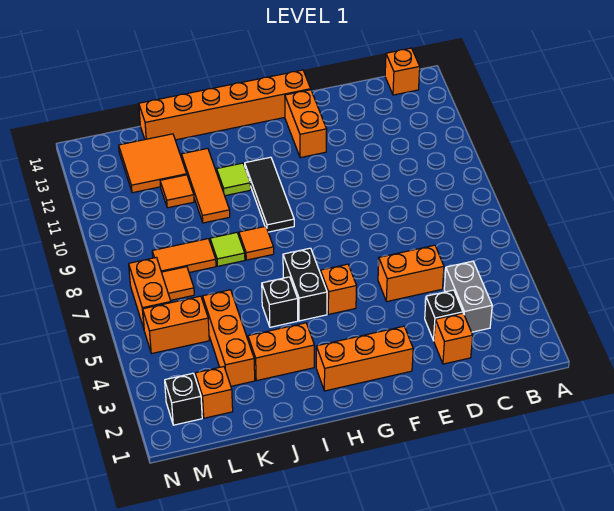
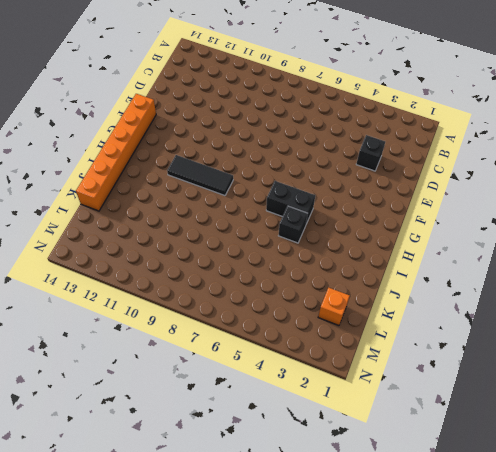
none -> orange brick B14 level 1
none -> grey brick C3:C4 level 1
none -> orange brick D2 level 1

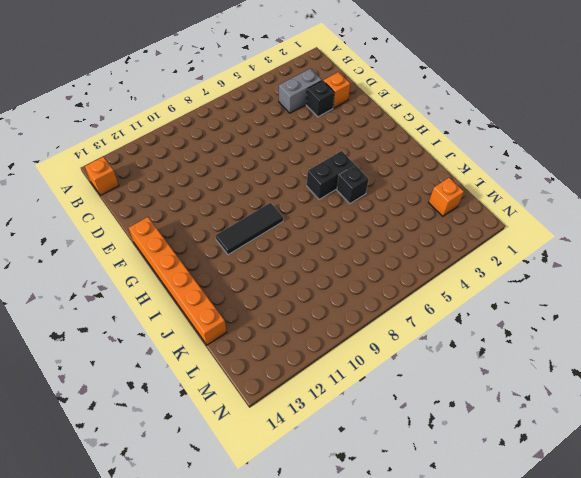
none -> orange brick D5:E5 level 1
none -> orange brick F2:H2 level 1
none -> orange brick F12:F13 level 1

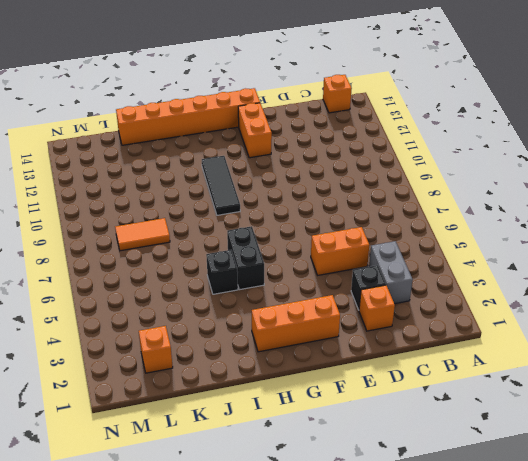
none -> orange brick G5 level 1
none -> orange brick I3:J3 level 1
none -> orange tile I8 level 1

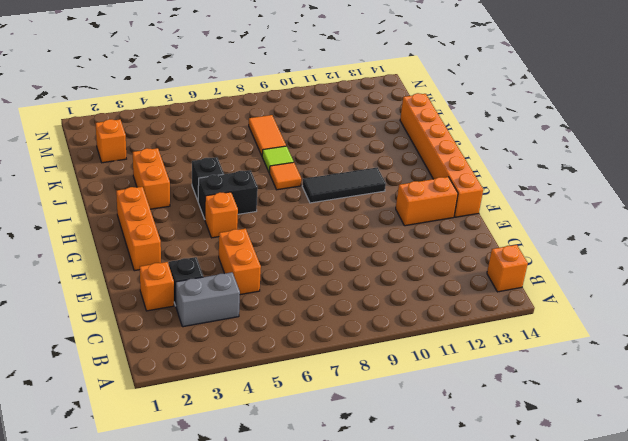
none -> lime tile I11 level 1
none -> orange tile J10:J12 level 1
none -> orange brick K3:K5 level 1

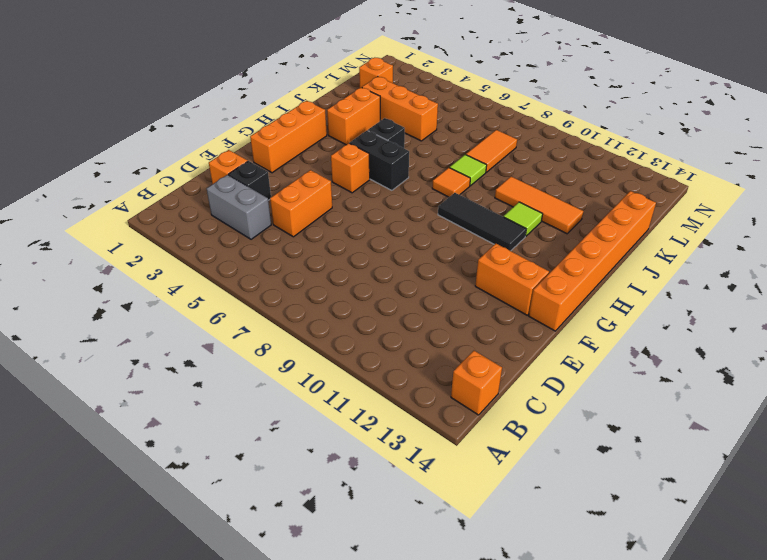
none -> orange tile K11 level 1
none -> orange tile K12:L13 level 1
none -> orange brick L5:M5 level 1

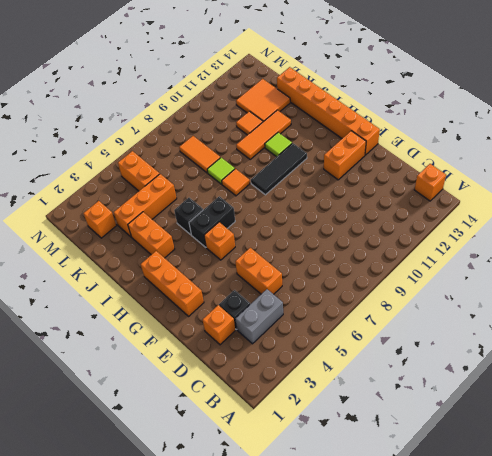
none -> orange tile L7 level 1
none -> black brick M2 level 1
none -> orange brick M6:M7 level 1

